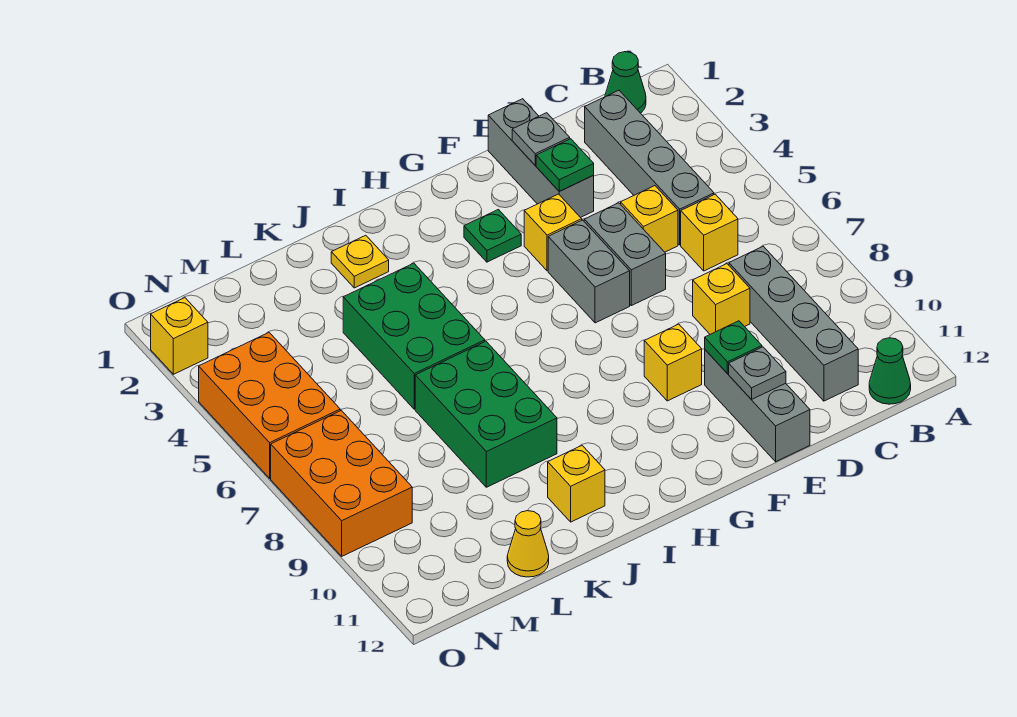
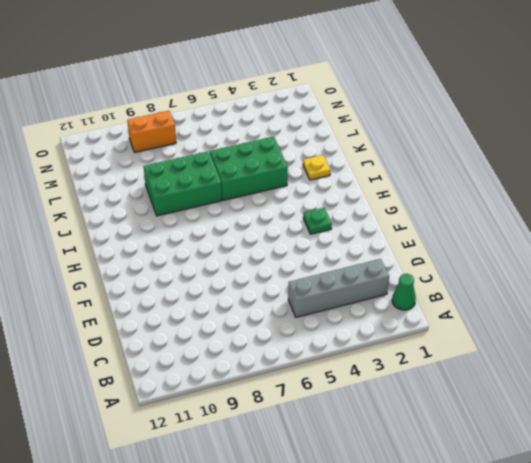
orange brick N8:N9 level 1 -> orange brick N7:O9 level 1
none -> green cone B12 level 1
none -> yellow brick C6 level 1
none -> grey brick C8:C11 level 1

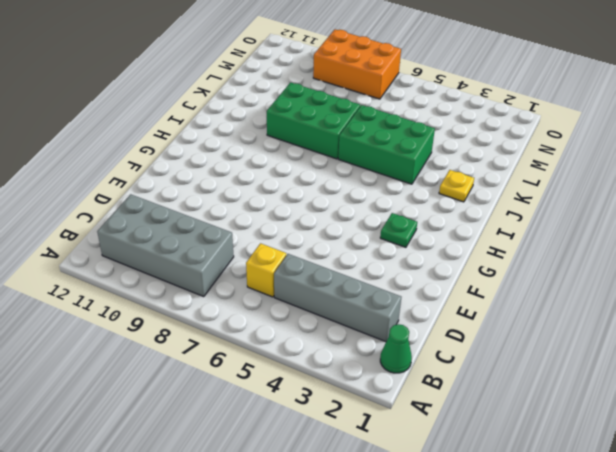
grey brick B8:C11 level 1 -> grey brick C8:C11 level 1
none -> green cone B12 level 1
none -> yellow brick D5 level 1
none -> yellow brick D8 level 1

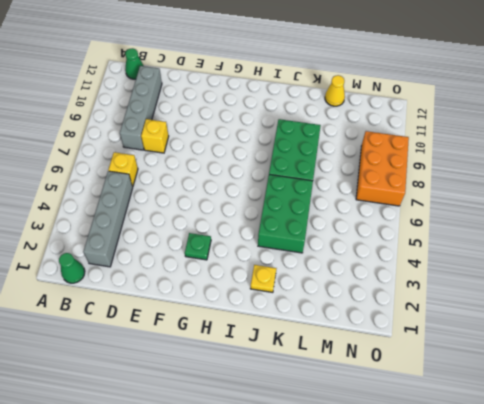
none -> yellow brick D5 level 1
none -> grey brick E1:E3 level 1
none -> grey brick E5:E6 level 1

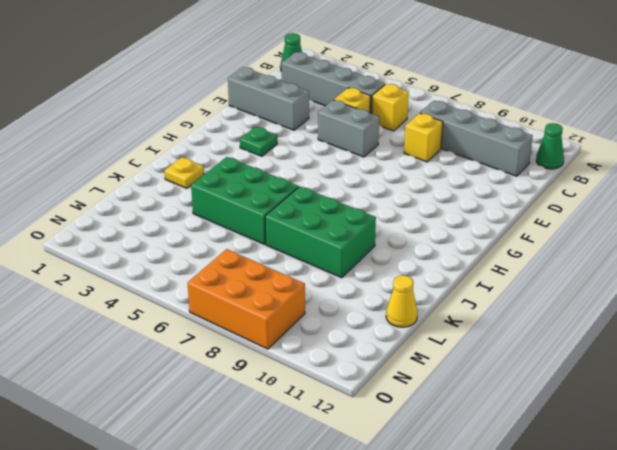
none -> grey brick E10:E12 level 1
none -> yellow brick F4 level 1
none -> grey brick F5:F6 level 1

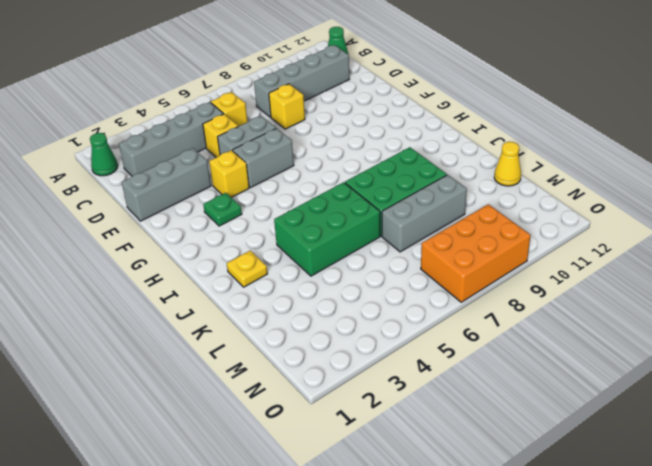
grey brick L7:L9 level 1 -> grey brick E10:E12 level 1
none -> yellow brick F9 level 1
none -> yellow brick J11 level 1
none -> orange brick N4:O6 level 1

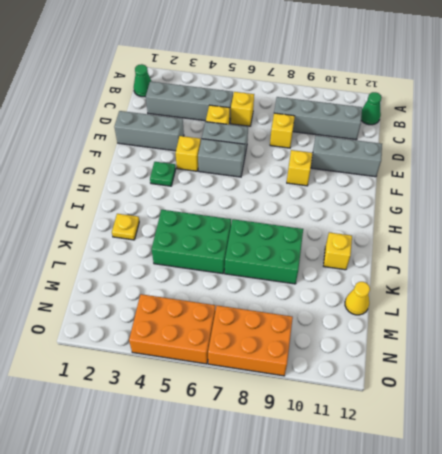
none -> yellow brick O2 level 1
none -> grey plate E2 level 2
none -> green plate E3 level 2

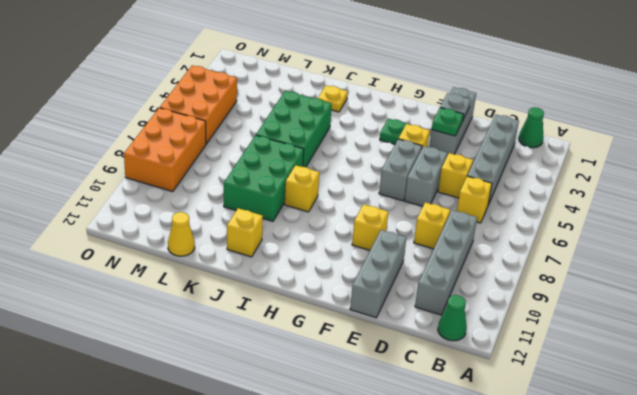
yellow brick I8 level 1 -> yellow brick O2 level 1
none -> green plate E10 level 2
none -> grey plate E11 level 2

